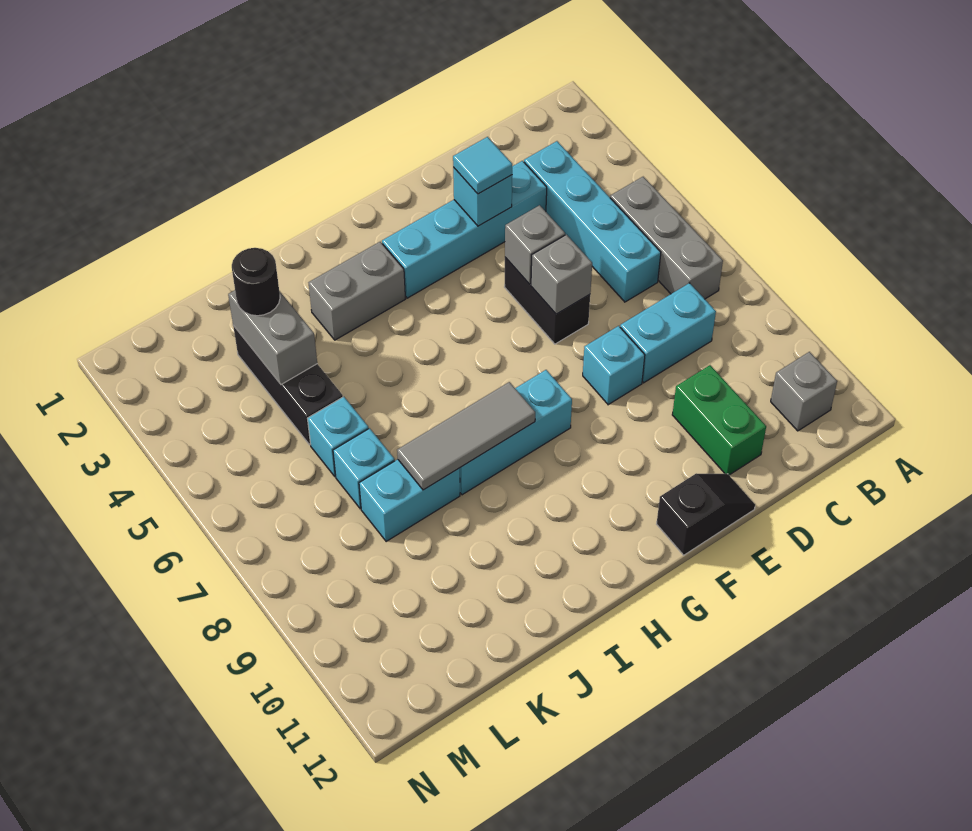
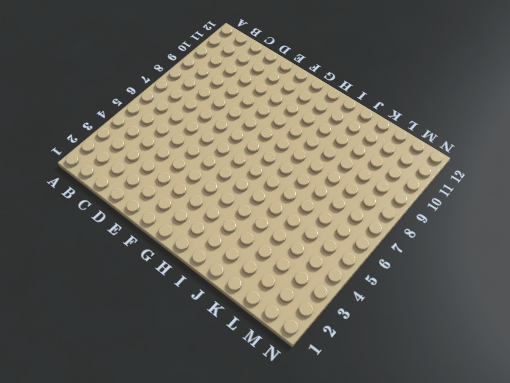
none -> grey brick B5:B7 level 1
none -> grey brick B11 level 1
none -> cyan brick C3:C6 level 1

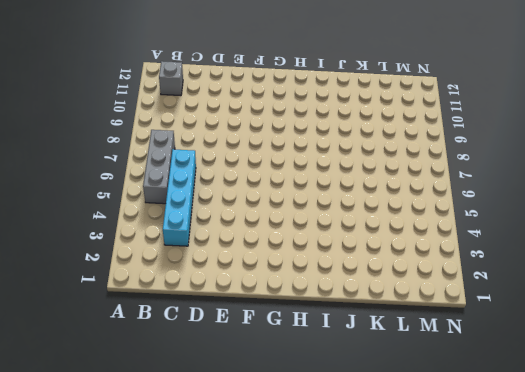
none -> cyan brick C8:D8 level 1
none -> cyan brick D3:G3 level 1
none -> green brick D10:D11 level 1

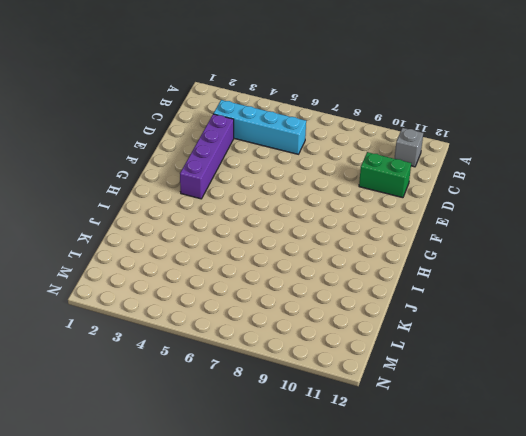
purple brick D3:G3 level 1 -> cyan brick D3:G3 level 1
none -> grey brick B5:B7 level 1
none -> cyan brick C8:D8 level 1
none -> black brick E5:E6 level 1

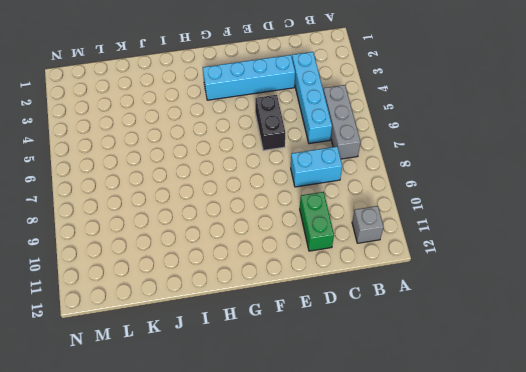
none -> cyan brick E8 level 1
none -> black slope E12:F12 level 1 top F
none -> cyan brick G8:I8 level 1

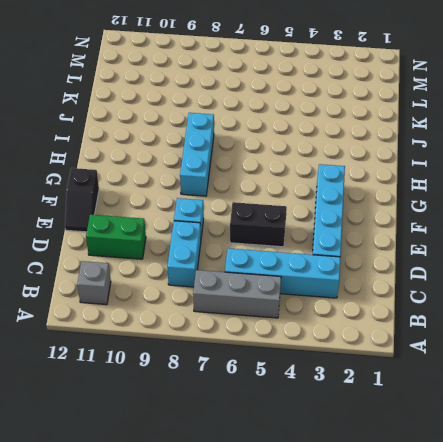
none -> grey brick H3:I3 level 1
none -> cyan brick J8:K8 level 1
none -> black brick K3:K5 level 1

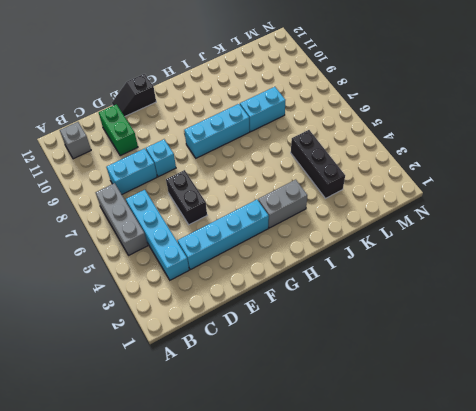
none -> cyan brick K6 level 1
none -> cyan brick K7 level 1
none -> cyan brick E3 level 2

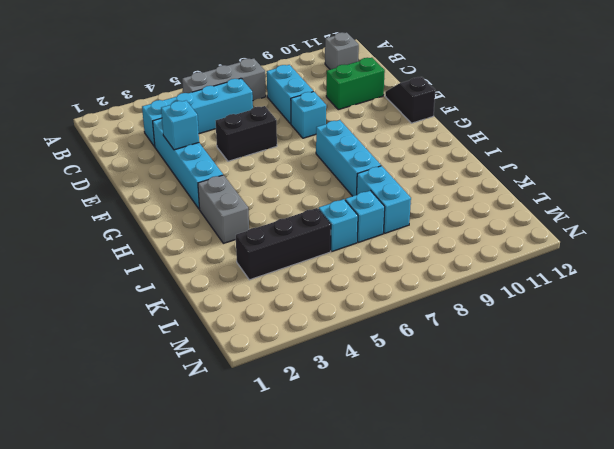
none -> grey brick E5 level 2
none -> grey brick E6 level 2
none -> grey tile H8:J8 level 2

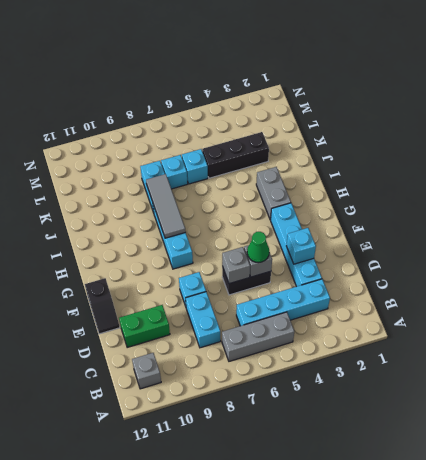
green cone E5 level 3 -> none
none -> grey brick K3:K4 level 2
none -> cyan tile E3 level 3
none -> black round brick K3 level 3

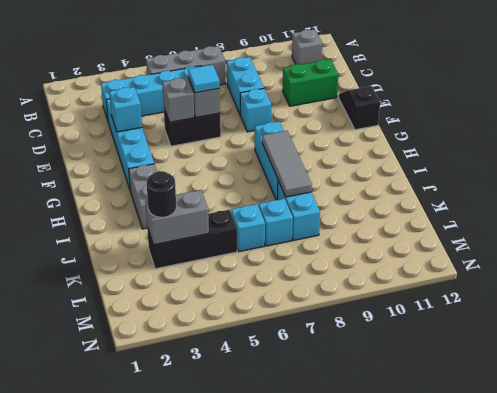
cyan tile E6 level 3 -> cyan tile E3 level 3

